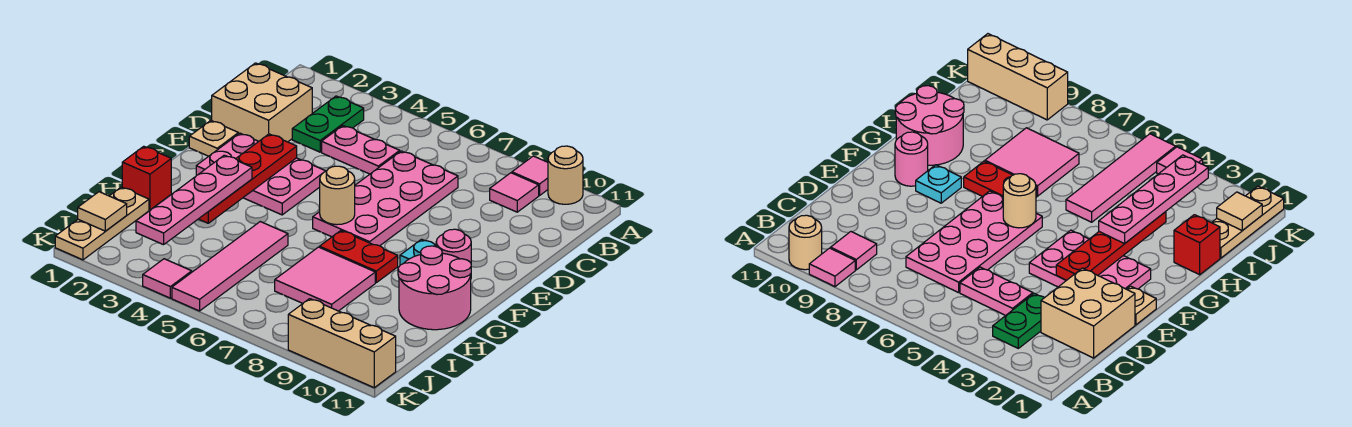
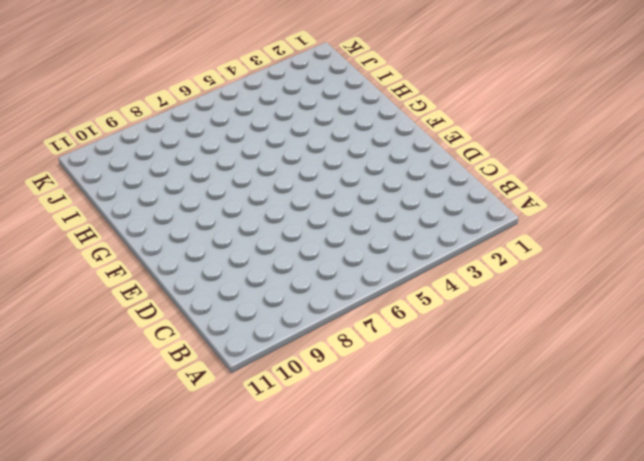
none -> pink tile A9 level 1
none -> tan round brick A10 level 1
none -> green plate B3:C3 level 1

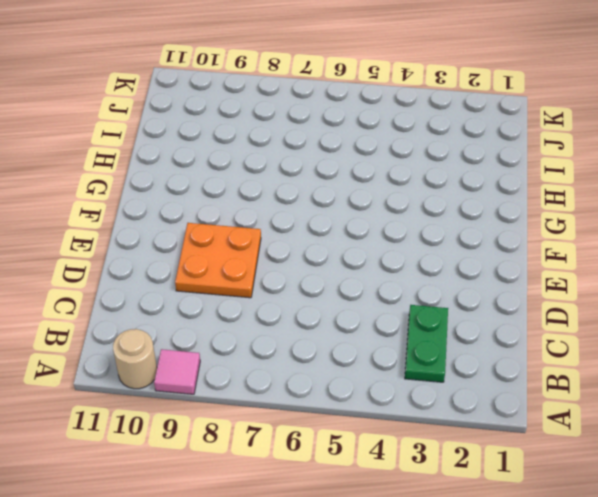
orange plate D8:E9 level 1 -> none
none -> pink tile B9 level 1
none -> tan brick C1:D2 level 1
none -> pink plate C4:C5 level 1

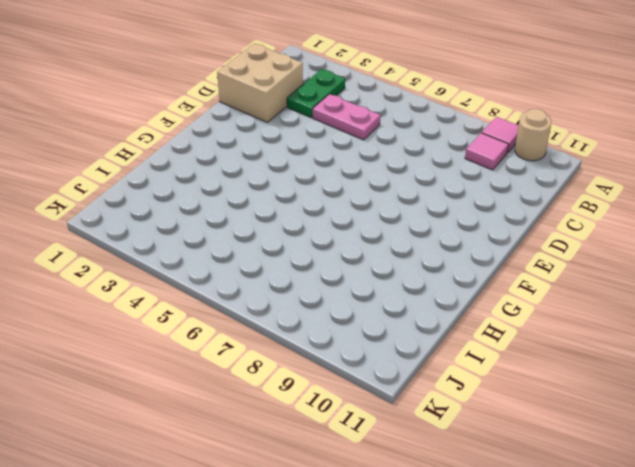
none -> pink plate C6:F7 level 1
none -> tan plate E1 level 1
none -> pink plate E2:F4 level 1

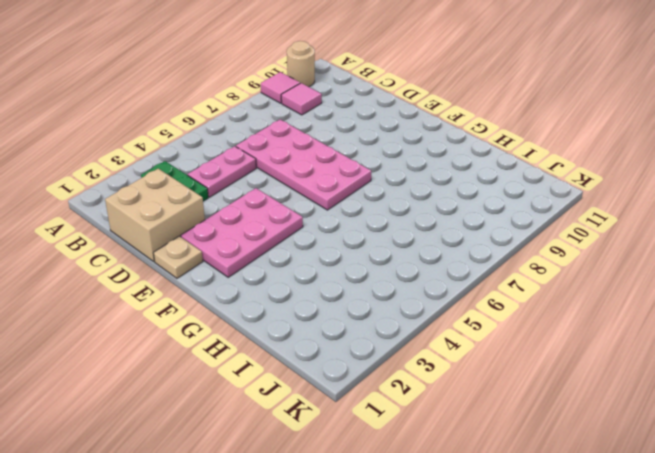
none -> cyan plate F9 level 1
none -> pink round brick F10 level 1
none -> red plate G7:G8 level 1

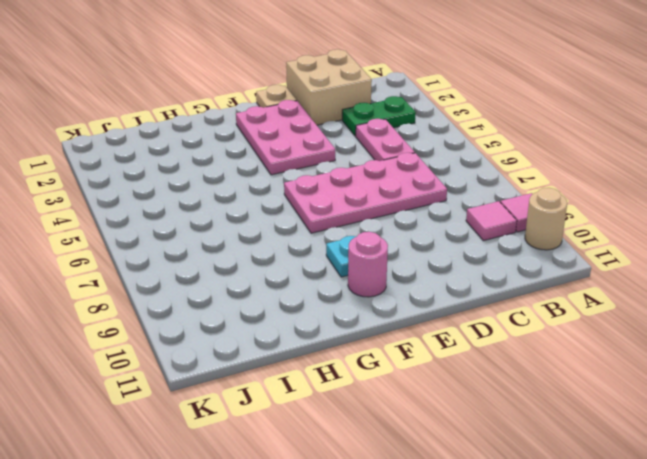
none -> red plate G7:G8 level 1
none -> pink round brick G10:H11 level 1
none -> red brick H1 level 1

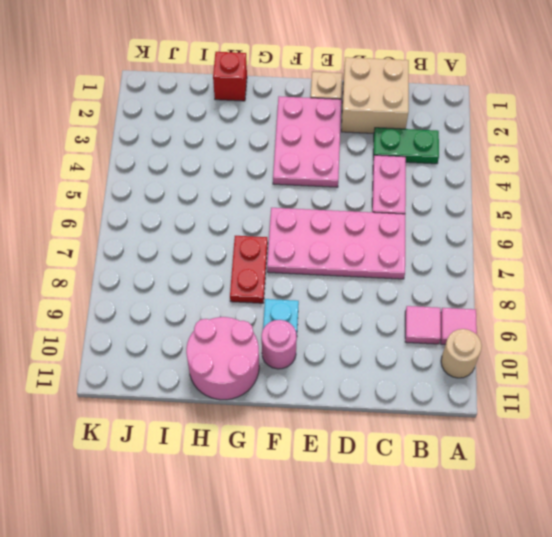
none -> pink tile H5:K5 level 1
none -> pink tile H7:I8 level 1
none -> tan plate I1:K1 level 1

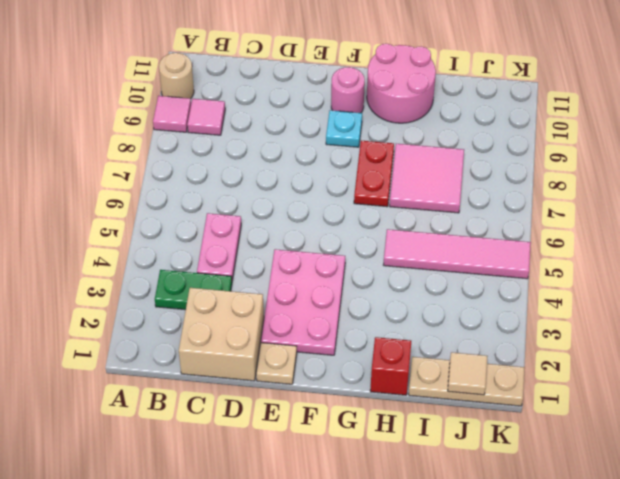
none -> pink plate C6:F7 level 1
none -> pink tile K4 level 1
none -> tan brick K9:K11 level 1

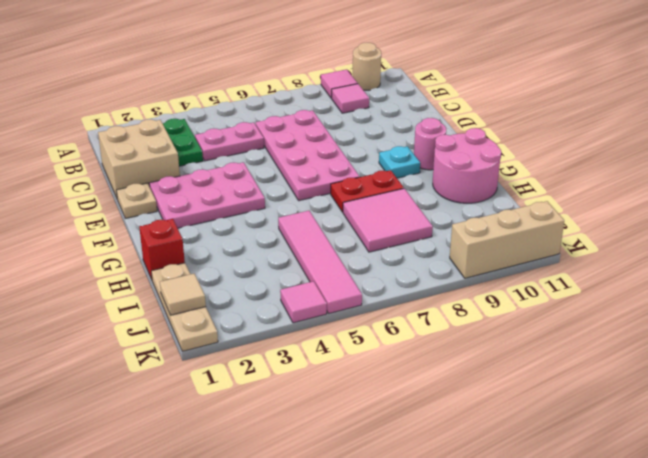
none -> red plate E3:H3 level 2
none -> tan round brick F6 level 2
none -> pink plate G3:J3 level 3

